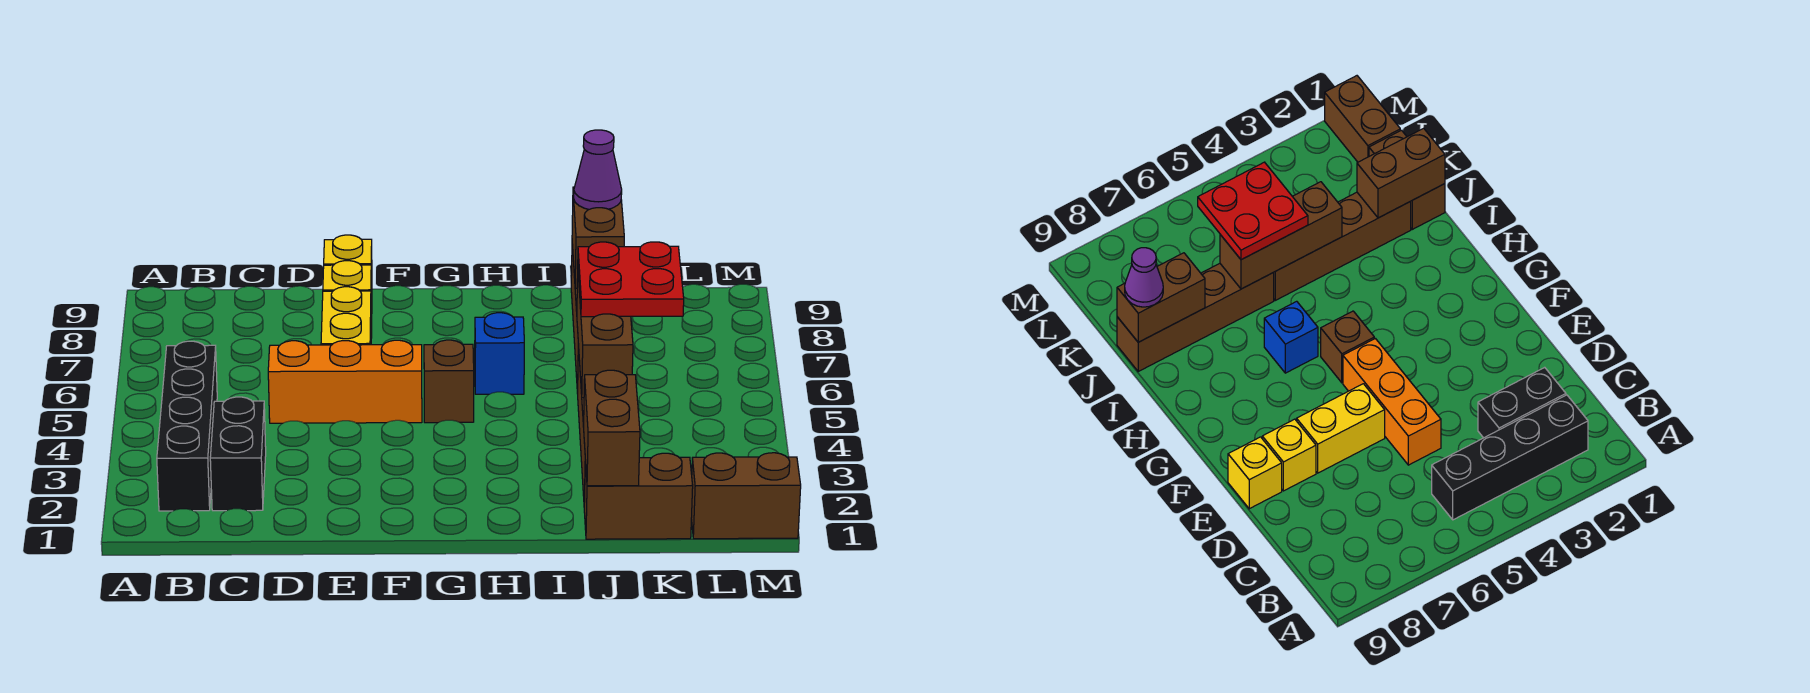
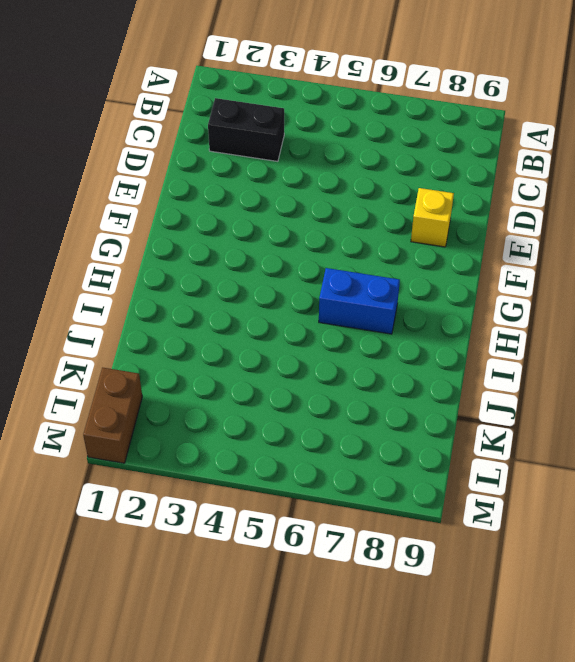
blue brick H6:H7 level 1 -> blue brick H6 level 1
none -> black brick B2:B5 level 1
none -> orange brick D5:F5 level 1
none -> yellow brick E6:E7 level 1

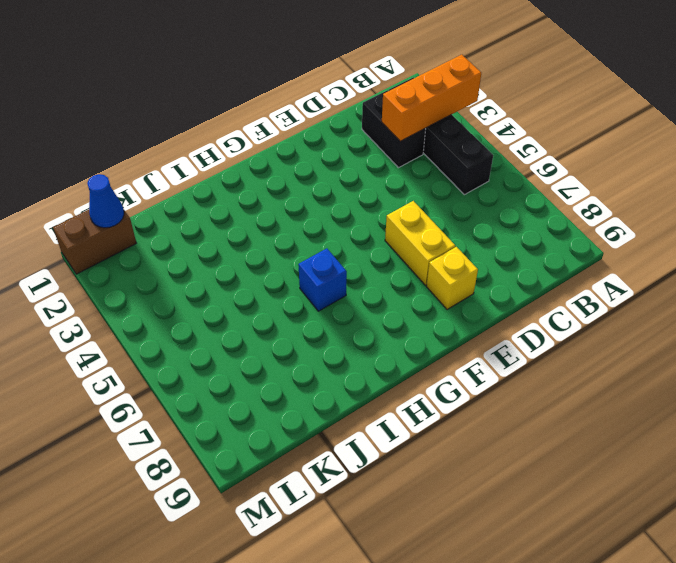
orange brick A3:C3 level 2 -> orange brick D5:F5 level 1
blue cone L1 level 2 -> none
none -> yellow brick E9 level 1
none -> brown brick G5 level 1
none -> brown brick J1:K1 level 1

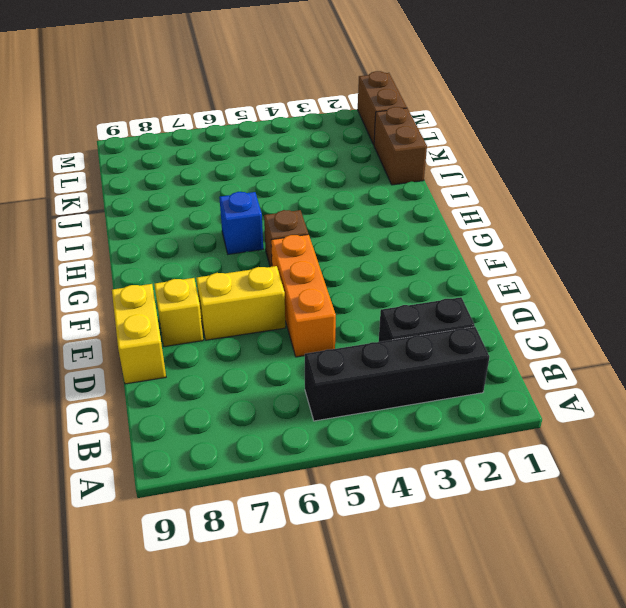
yellow brick D9:E9 level 1 -> yellow brick E9 level 1
none -> brown brick J2:J5 level 1
none -> brown brick J6:J9 level 1
none -> brown brick J1:J2 level 2

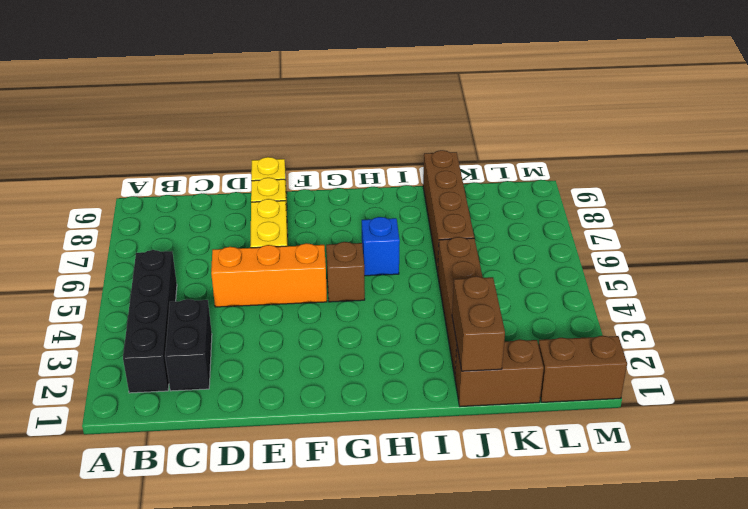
none -> brown brick J4:J6 level 2
none -> brown brick J8:J9 level 2
none -> red plate J5:K6 level 3

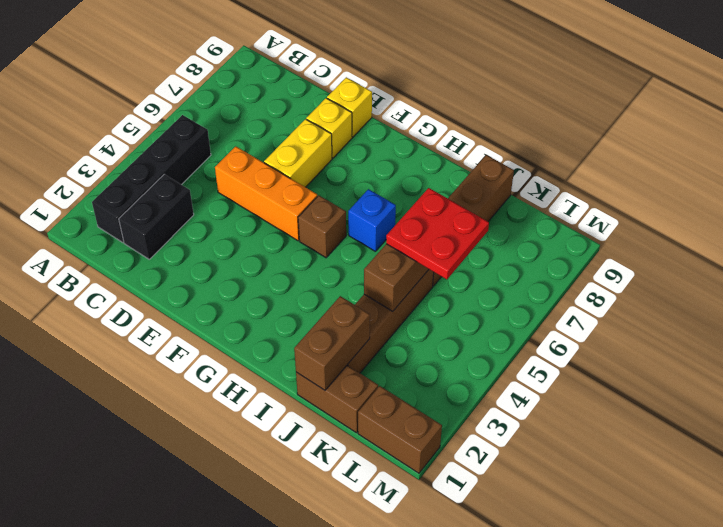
none -> brown brick J8:J9 level 2
none -> purple cone J9 level 3

